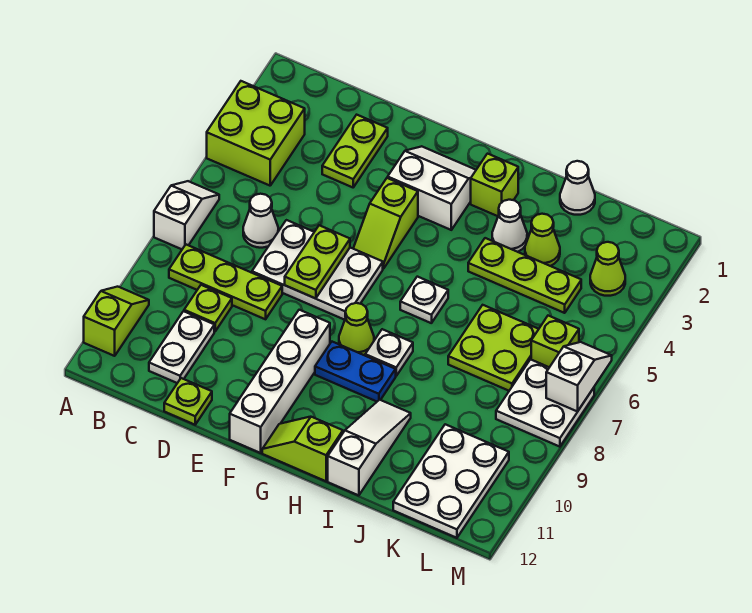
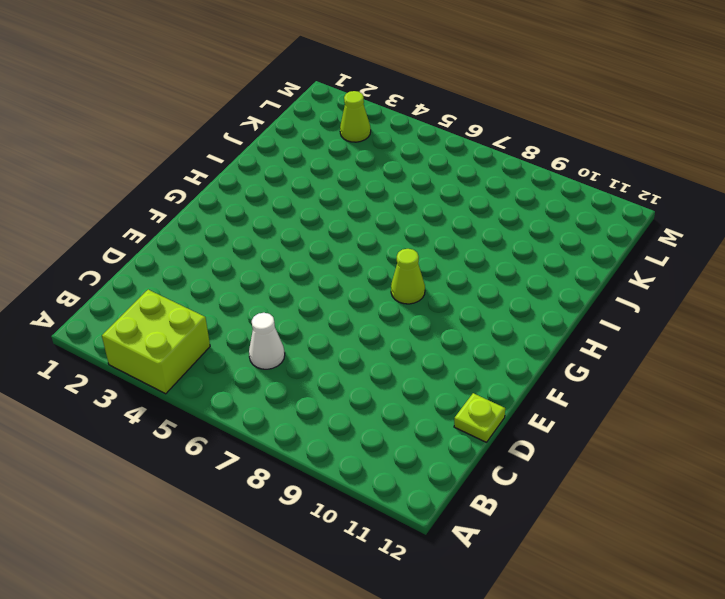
none -> white slope A6:A7 level 1 top 7
none -> lime slope A10:A11 level 1 top 11
none -> lime plate B8:D8 level 1
none -> lime plate C9 level 1

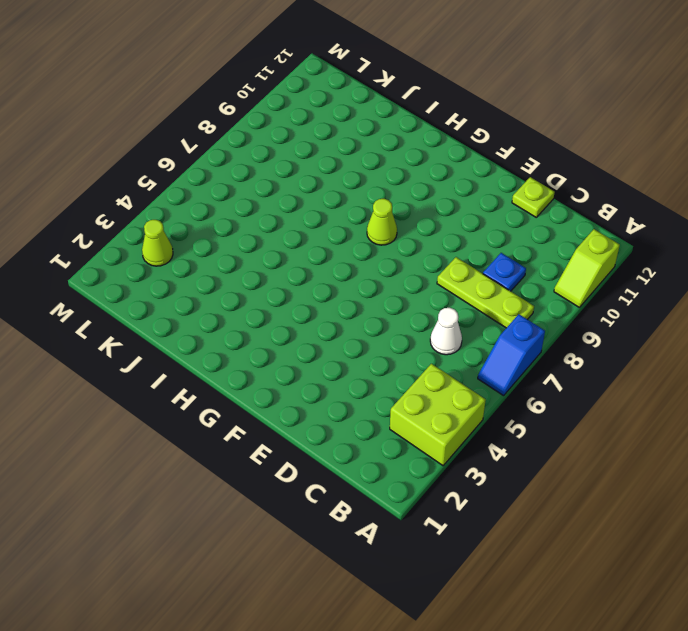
blue slope A6:A7 level 1 top 7 -> white slope A6:A7 level 1 top 7
blue plate C9 level 1 -> lime plate C9 level 1
none -> white plate C10:C11 level 1
none -> lime plate D2:D3 level 1
none -> white plate D6:F7 level 1
none -> white slope F2:G3 level 1 top 3

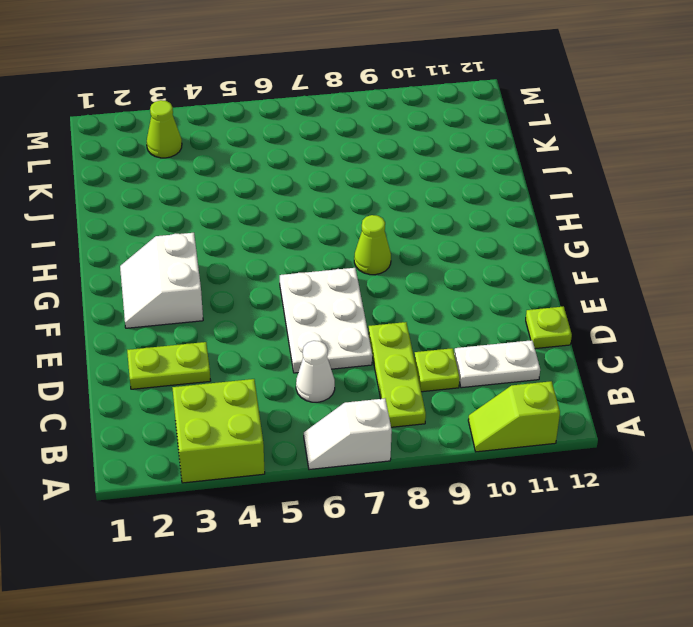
none -> lime slope F4:F5 level 1 top 4
none -> white brick F9:F12 level 1
none -> blue plate G9:H9 level 1
none -> lime slope G12:H12 level 1 top H

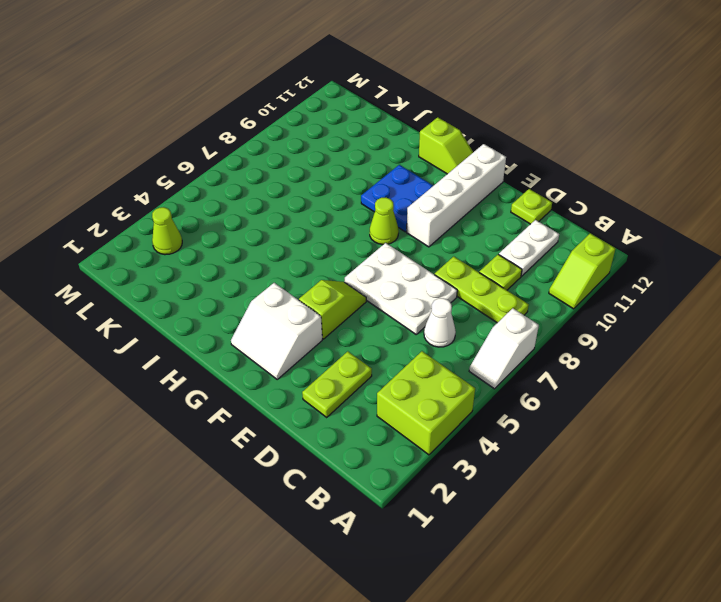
blue plate G9:H10 level 1 -> blue plate G9:H9 level 1
none -> lime brick H2 level 1
none -> white plate H6 level 1
none -> white plate H8 level 1
none -> white cone I3 level 1

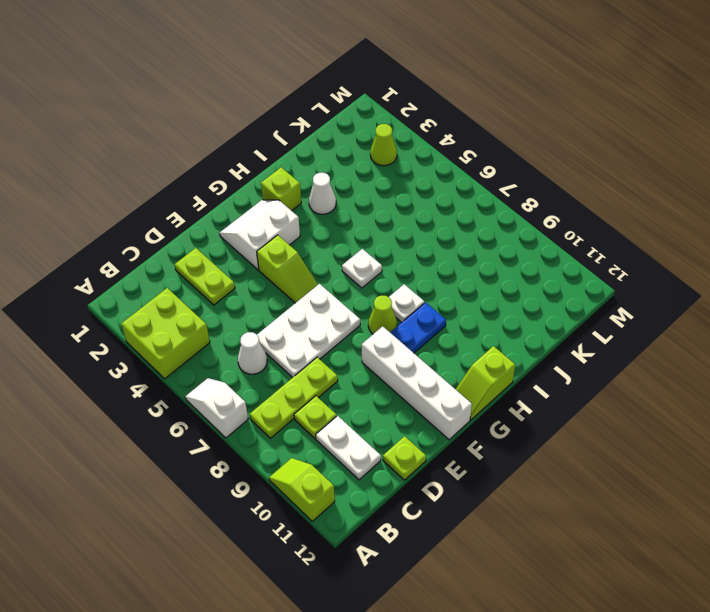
none -> lime plate I4:K4 level 1
none -> white slope I10:I12 level 1 top 12
none -> white cone J1 level 1
none -> lime cone J3 level 1

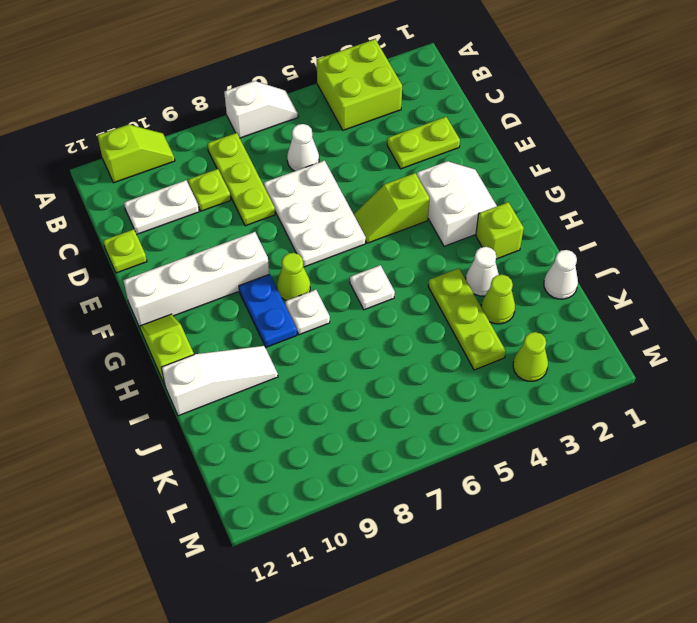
none -> lime plate J6:K7 level 1
none -> white plate K10:L12 level 1
none -> lime brick L6 level 1
none -> white plate L7:M8 level 1

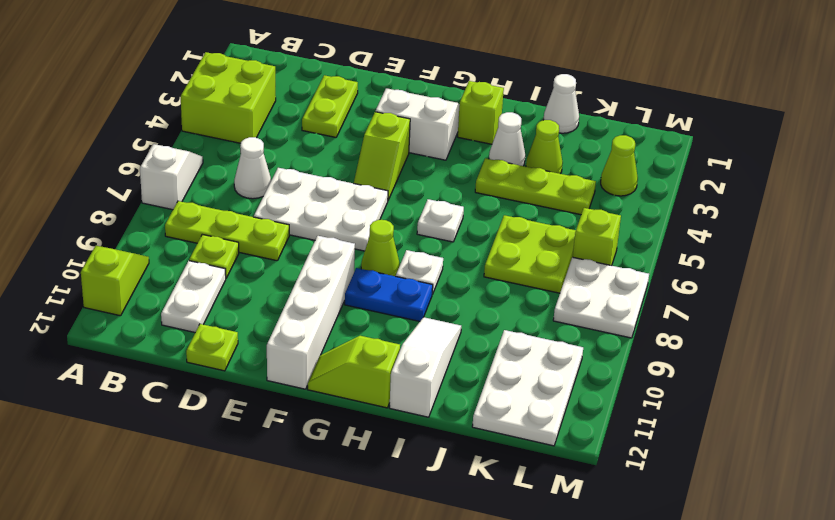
none -> lime plate E6:E7 level 2
none -> white slope M6:M7 level 2 top 7

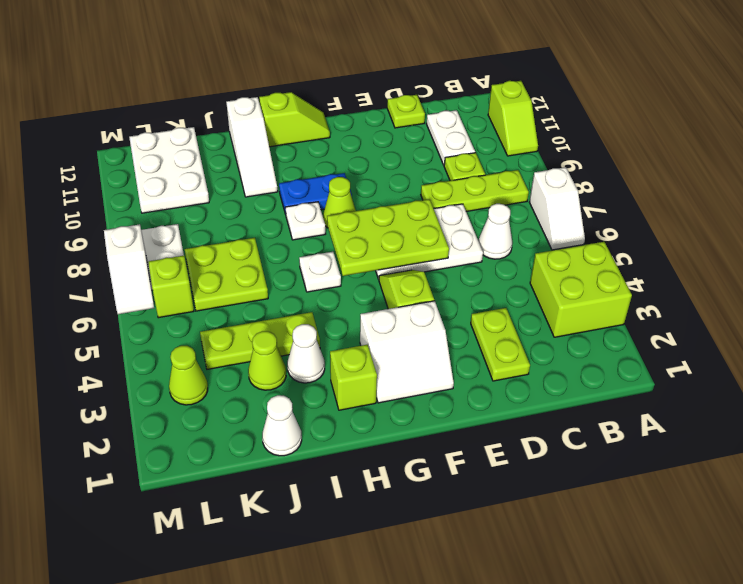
lime plate E6:G7 level 2 -> lime plate E6:E7 level 2
none -> white brick F9:F12 level 1

